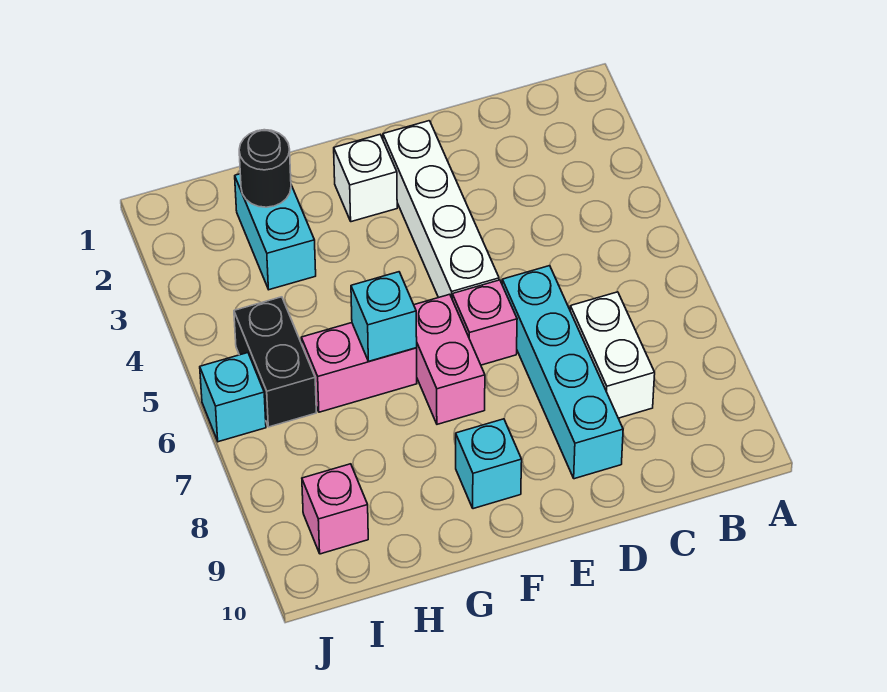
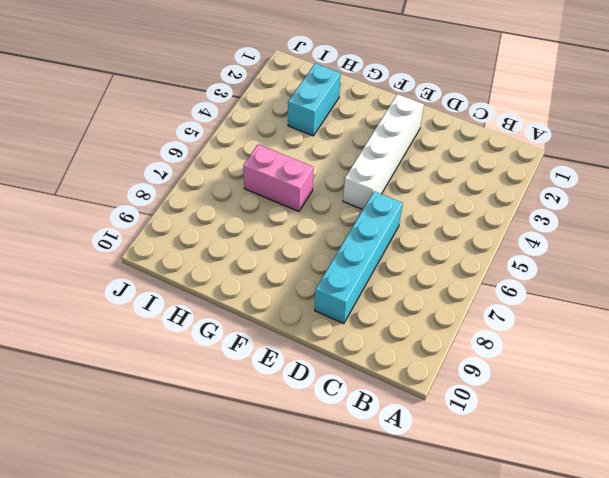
none -> white brick C7:C8 level 1
none -> pink brick E6 level 1
none -> white brick F2 level 1

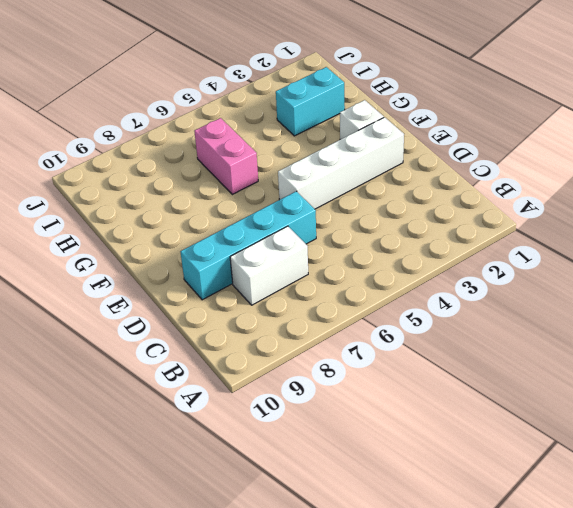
none -> pink brick E6 level 1
none -> pink brick F6:F7 level 1
none -> cyan brick F9 level 1

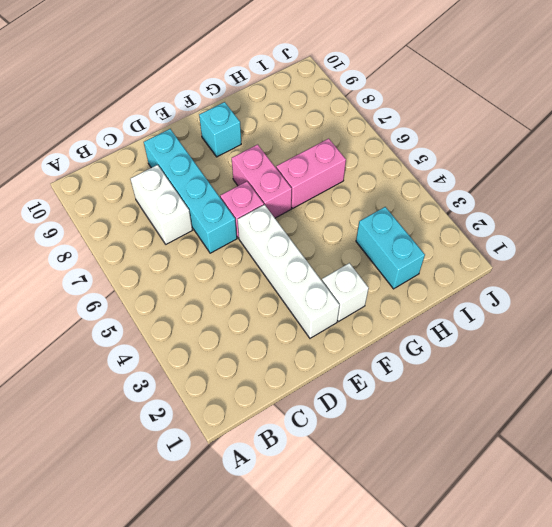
none -> black brick I5:I6 level 1
none -> pink brick I9 level 1
none -> cyan brick J6 level 1

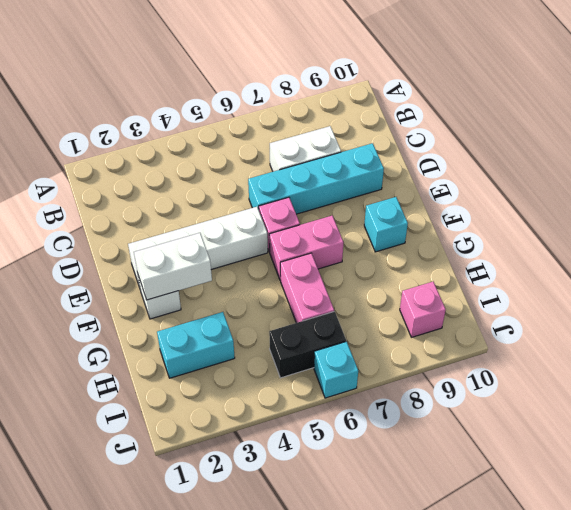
white brick F2:F3 level 2 -> none
none -> cyan brick G6 level 2
none -> black round brick H2 level 2

